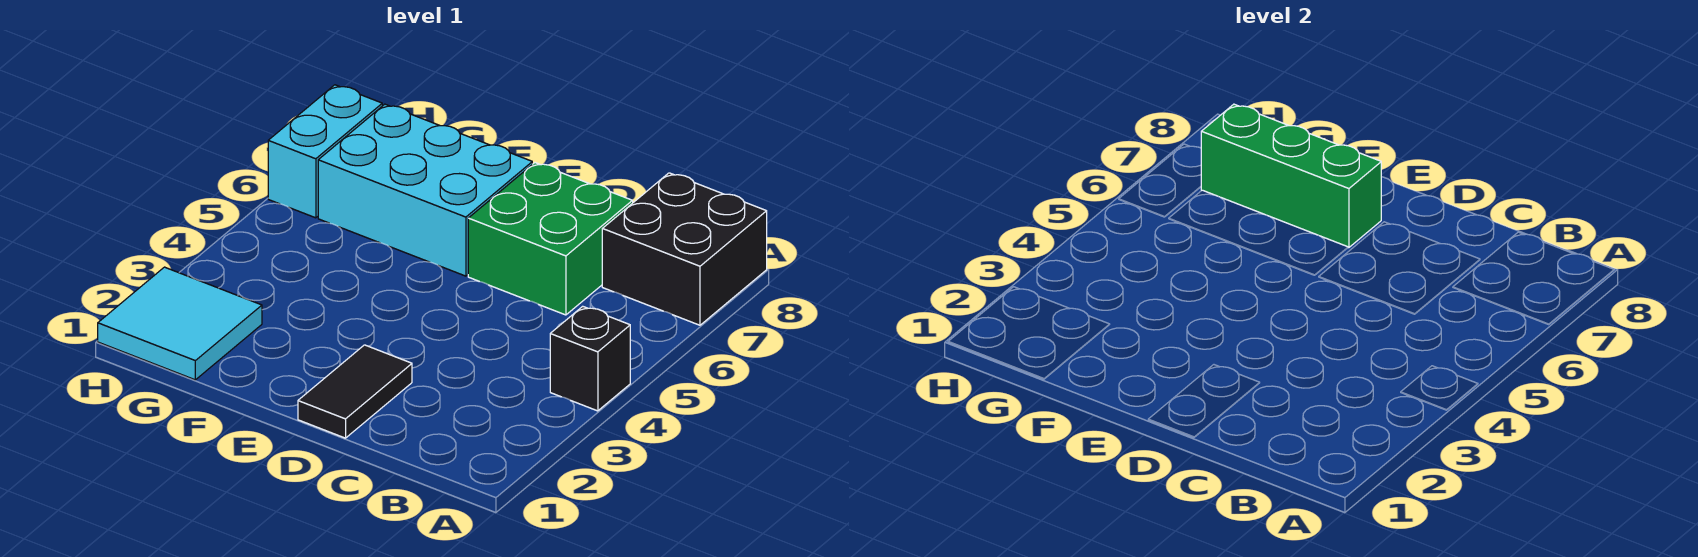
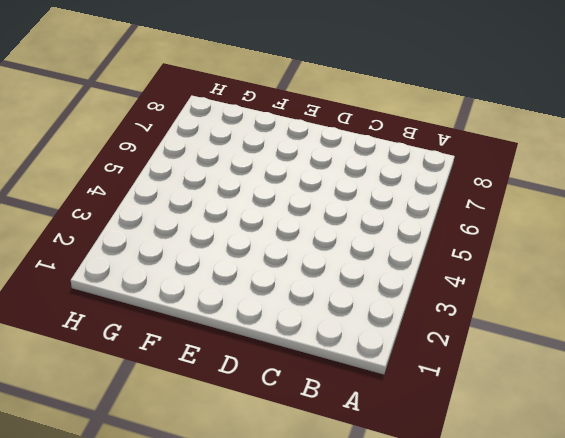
none -> black brick A4 level 1
none -> black brick A7:B8 level 1

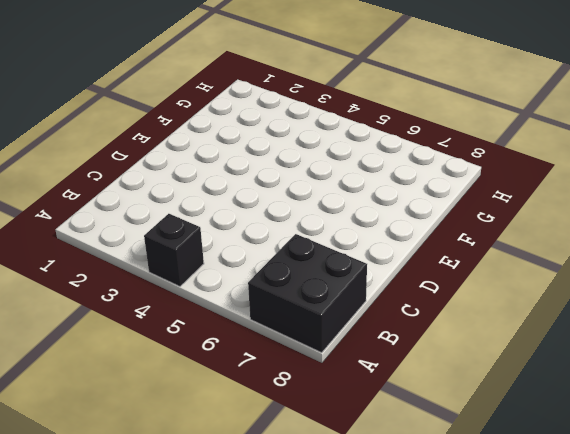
none -> green brick C6:D7 level 1
none -> black tile D1:D2 level 1

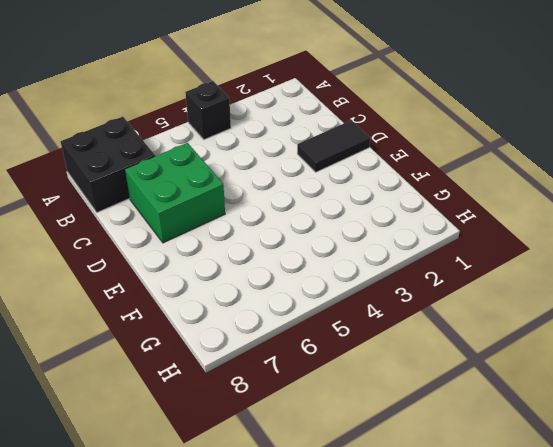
none -> cyan brick E6:G7 level 1
none -> cyan tile G1:H2 level 1

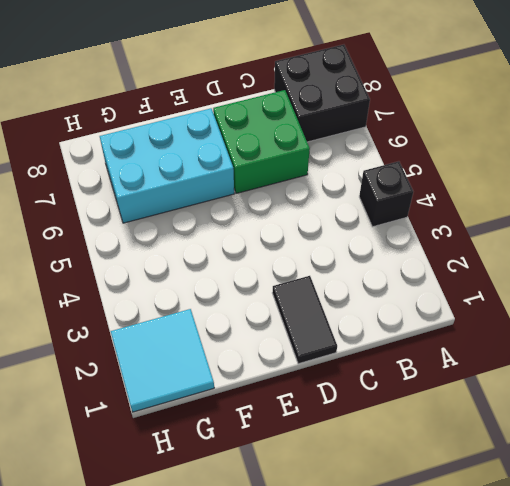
none -> cyan brick H6:H7 level 1
none -> green brick E7:G7 level 2

